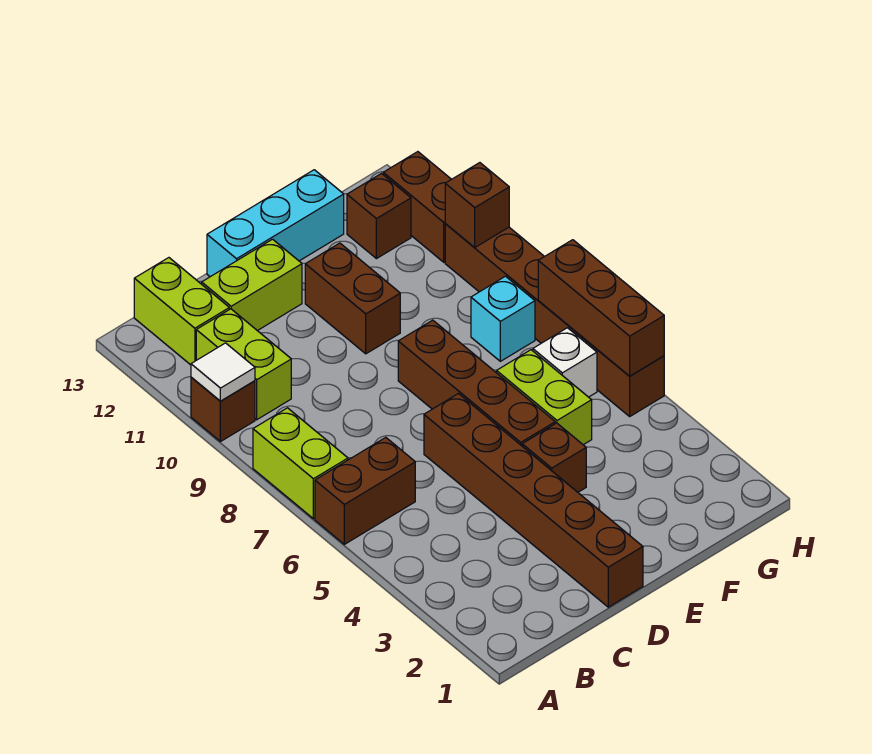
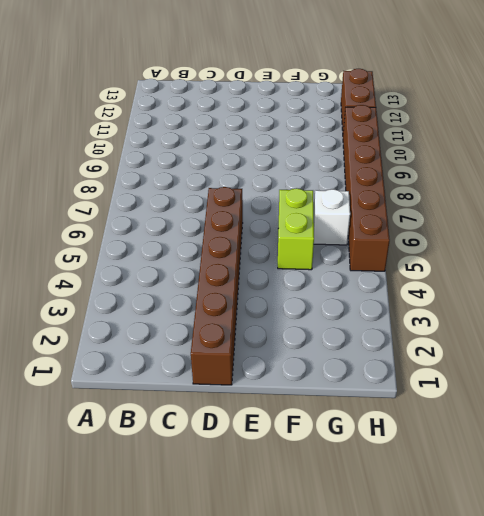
none -> brown brick A6:B6 level 1
none -> lime brick A7:A8 level 1
none -> brown brick A10 level 1

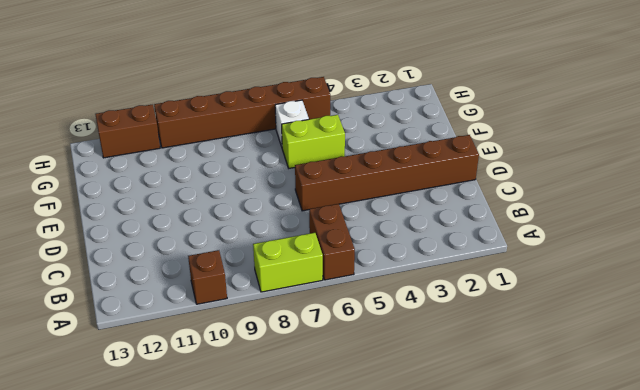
none -> lime brick B10:B11 level 1
none -> lime brick B12:B13 level 1
none -> lime brick C12:D12 level 1

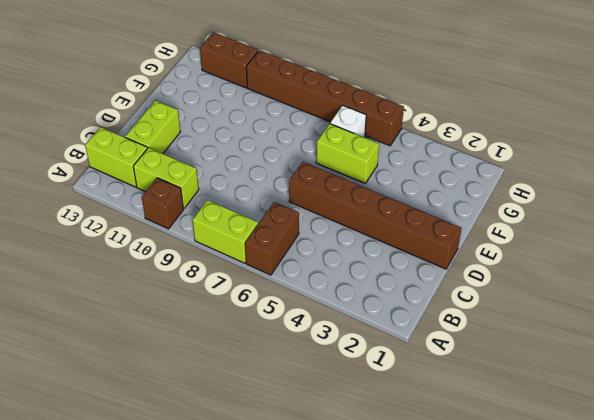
none -> cyan brick D13:F13 level 1
none -> brown brick E4 level 1
none -> brown brick E5:E8 level 1

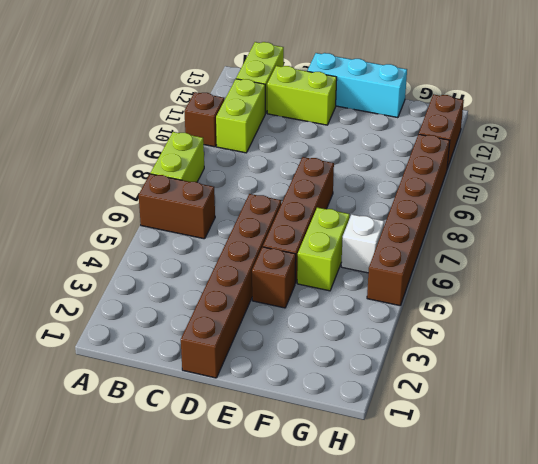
none -> brown brick E10:E11 level 1
none -> cyan brick G8 level 1
none -> brown brick G12 level 1

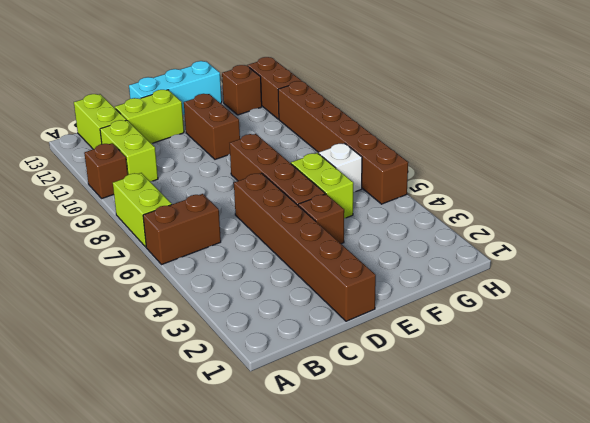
none -> cyan brick G8 level 1
none -> white tile A10 level 2
none -> brown brick H5:H7 level 2

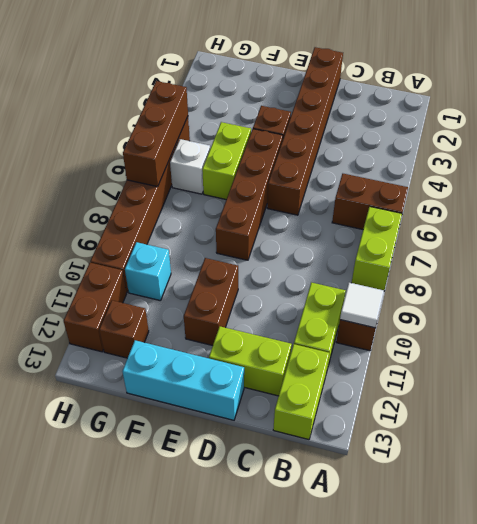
cyan brick G10 level 1 -> cyan brick G8 level 1
none -> brown brick H10 level 2

